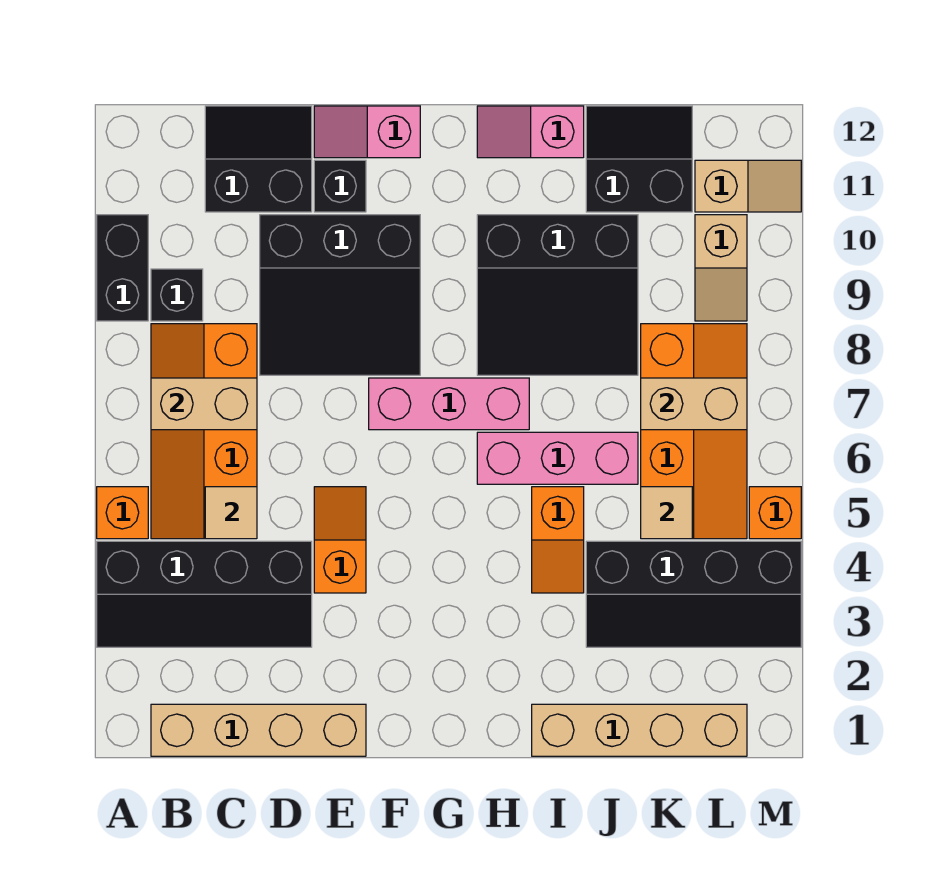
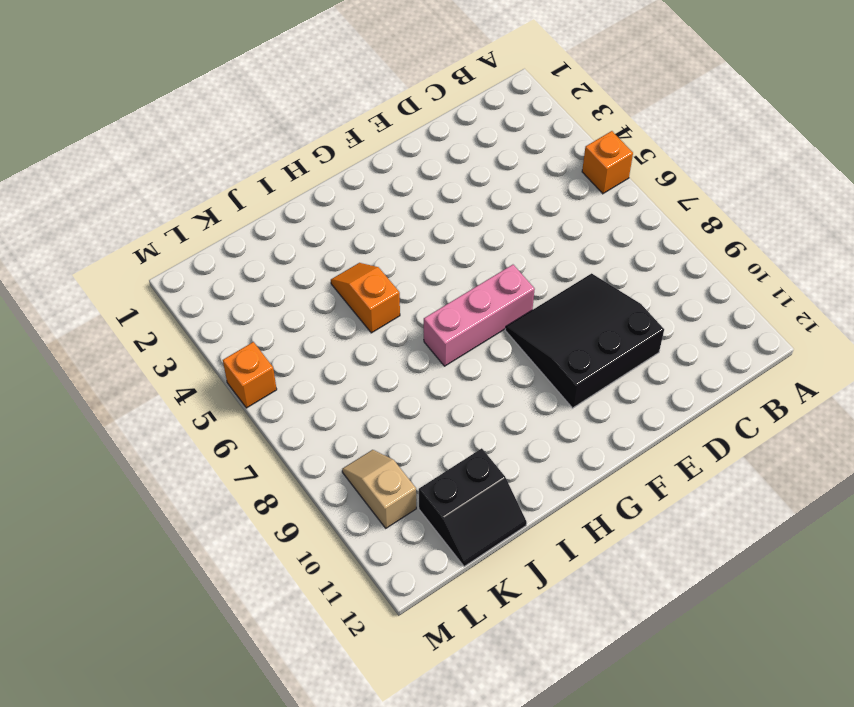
none -> black slope A3:D4 level 1 top 4
none -> black brick A9:A10 level 1
none -> tan brick B1:E1 level 1

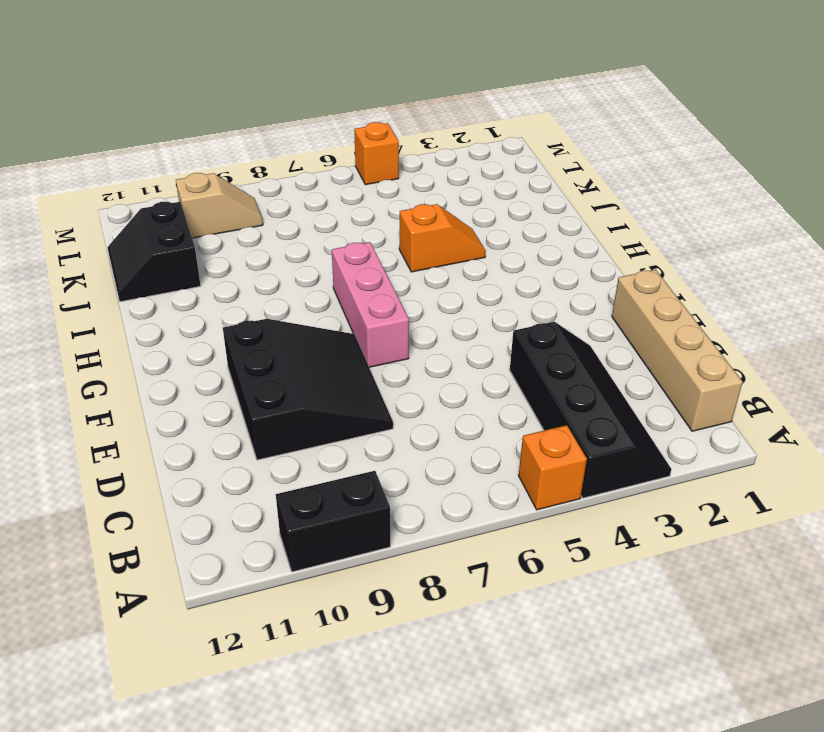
none -> orange slope B5:C8 level 1 top C
none -> black brick B9 level 1
none -> black slope C11:D12 level 1 top 11

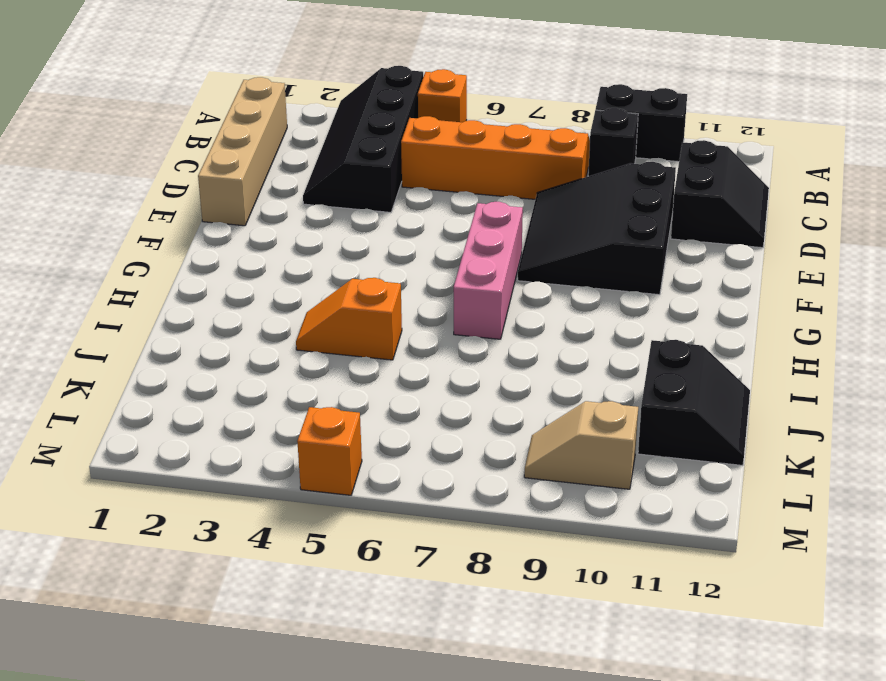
none -> orange slope E4:E5 level 1 top 4
none -> black brick E11 level 1
none -> pink slope E12:F12 level 1 top F

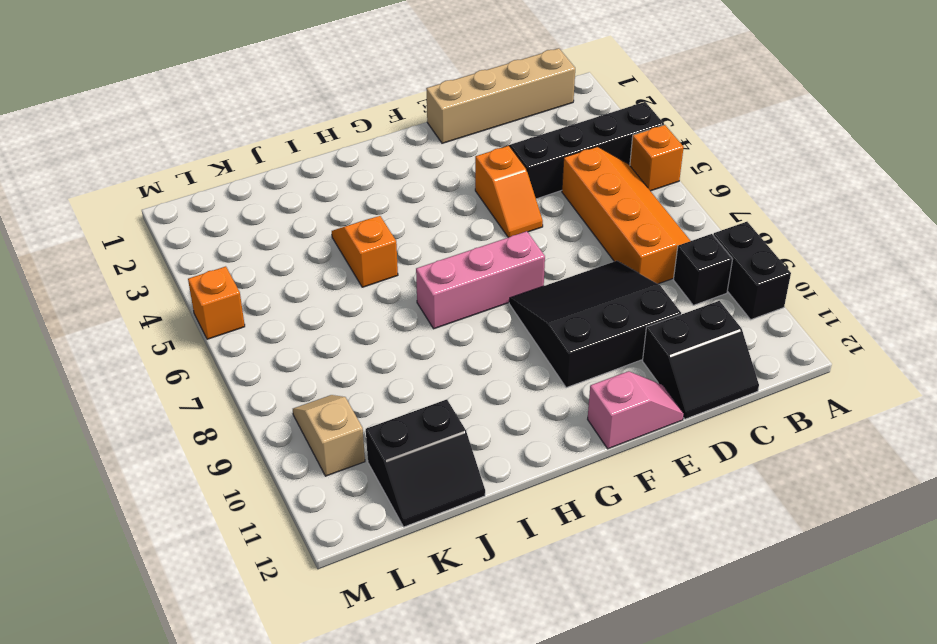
none -> black brick E11 level 1
none -> pink brick H6:J6 level 1
none -> black slope H8:J10 level 1 top 10

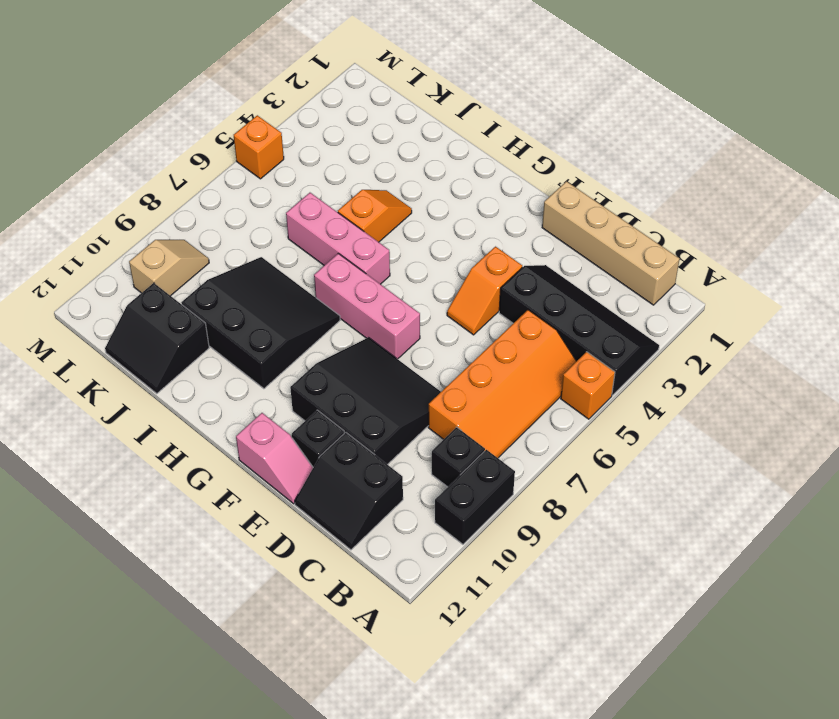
none -> pink slope H12:I12 level 1 top I
none -> tan brick I1:L1 level 1
none -> black slope J3:M4 level 1 top 4

